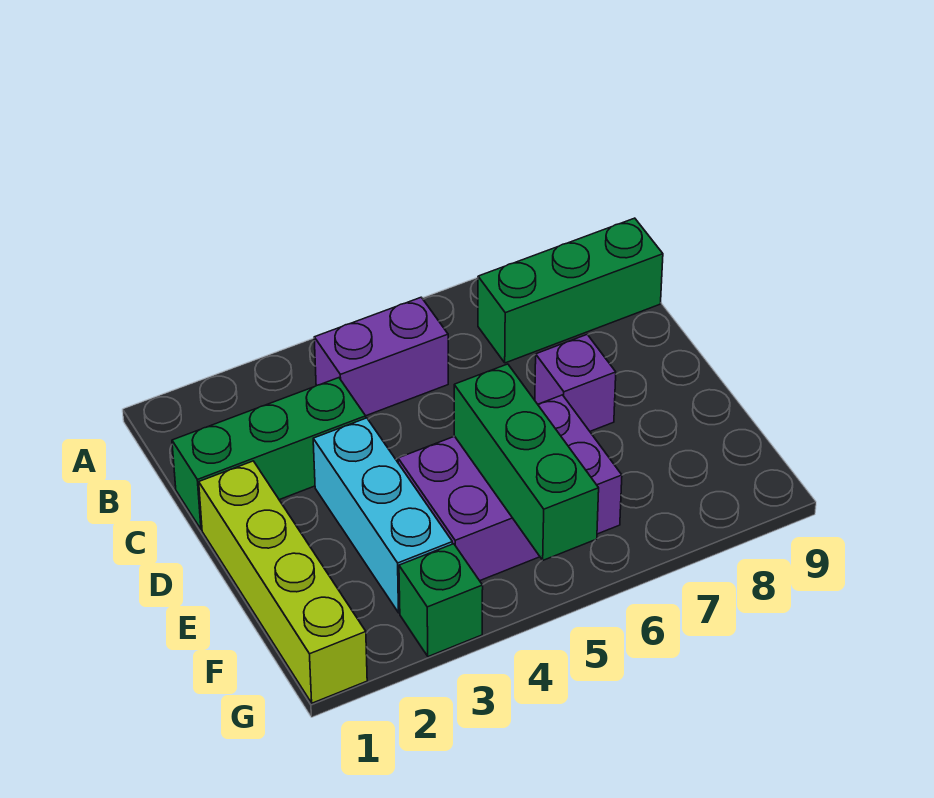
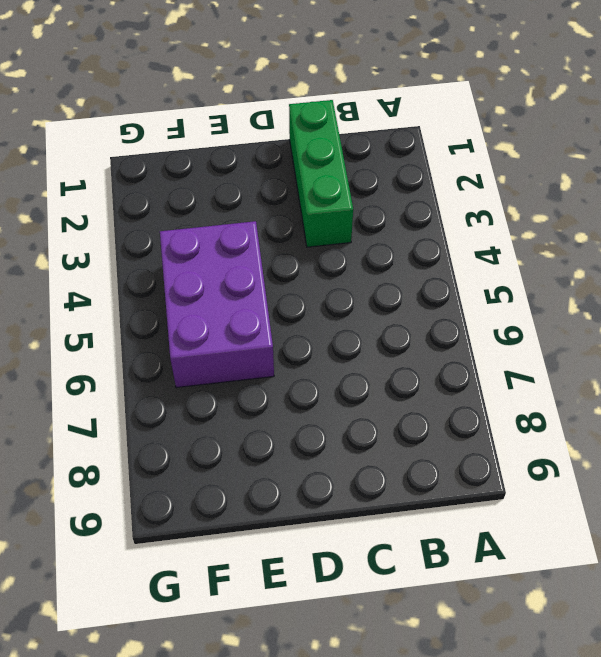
none -> purple brick B4:B5 level 1
none -> green brick B7:B9 level 1

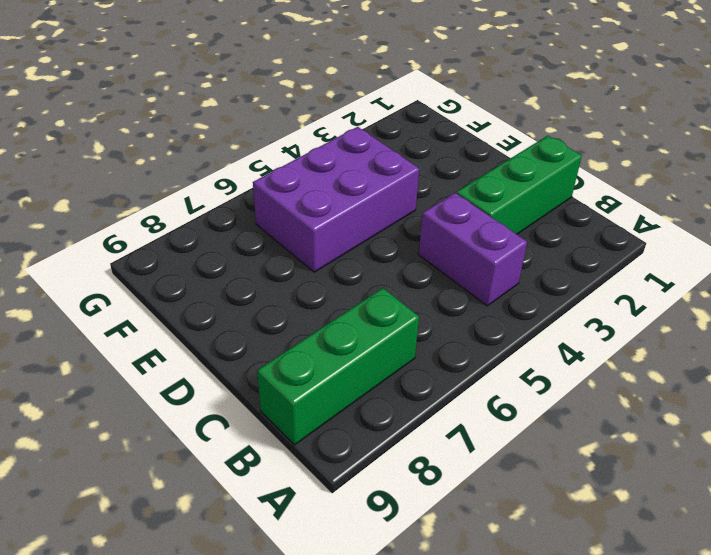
purple brick B4:C4 level 1 -> purple brick B4:B5 level 1
none -> lime brick D1:G1 level 1
none -> cyan brick D3:F3 level 1

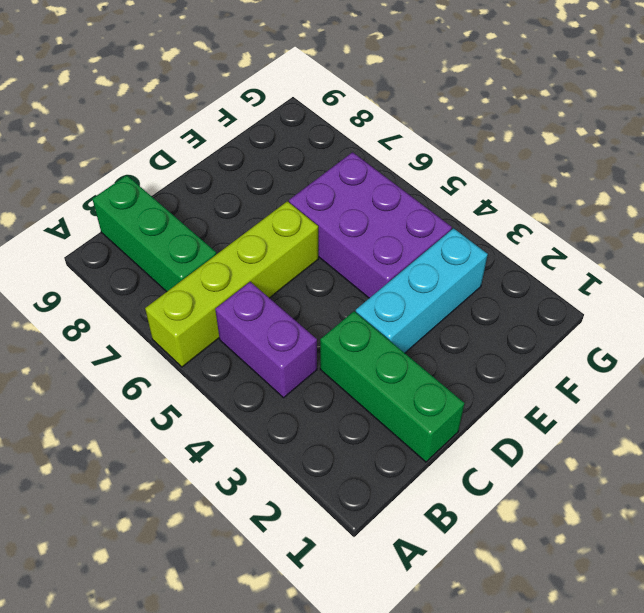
lime brick A6:D6 level 1 -> lime brick D1:G1 level 1
none -> purple brick D7 level 1
none -> green brick G3 level 1

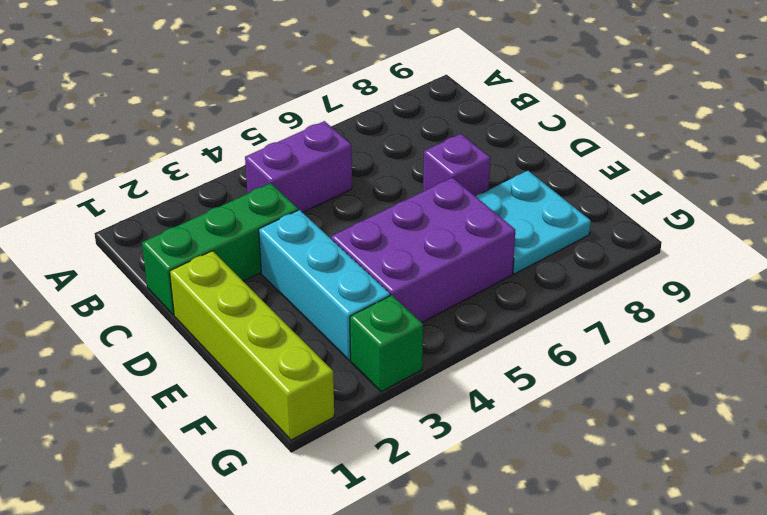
cyan plate E7:F8 level 1 -> none
none -> green brick B7:B9 level 1
none -> green brick E5:G5 level 2

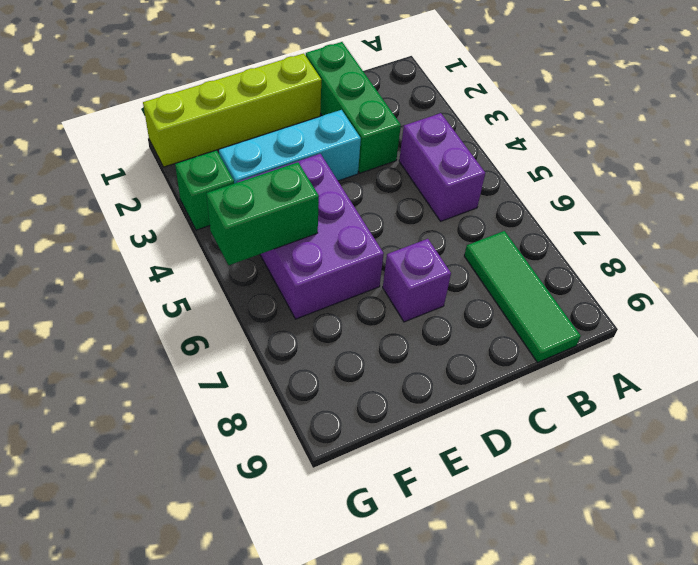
green tile B7:B9 level 1 -> green brick B7:B9 level 1
green brick F5:G5 level 2 -> green brick E5:G5 level 2

